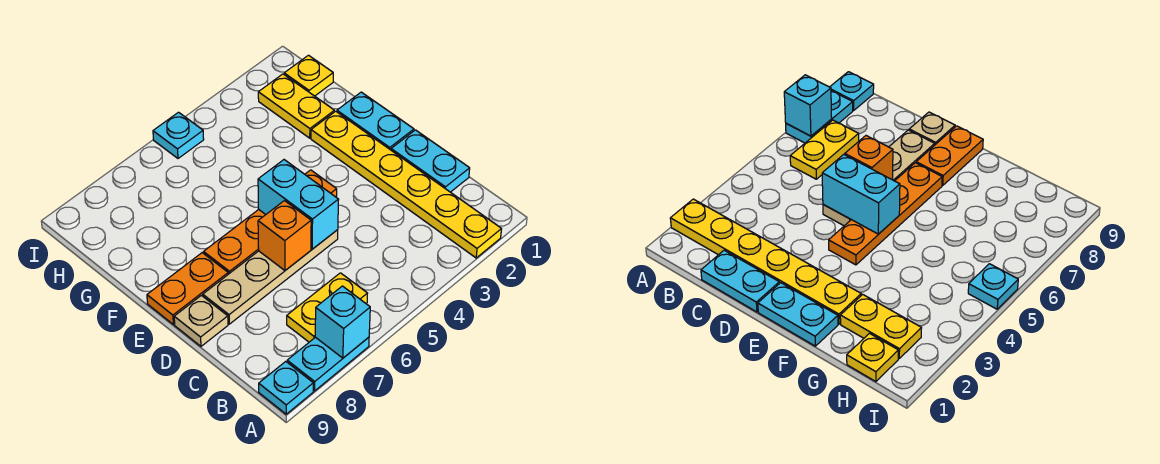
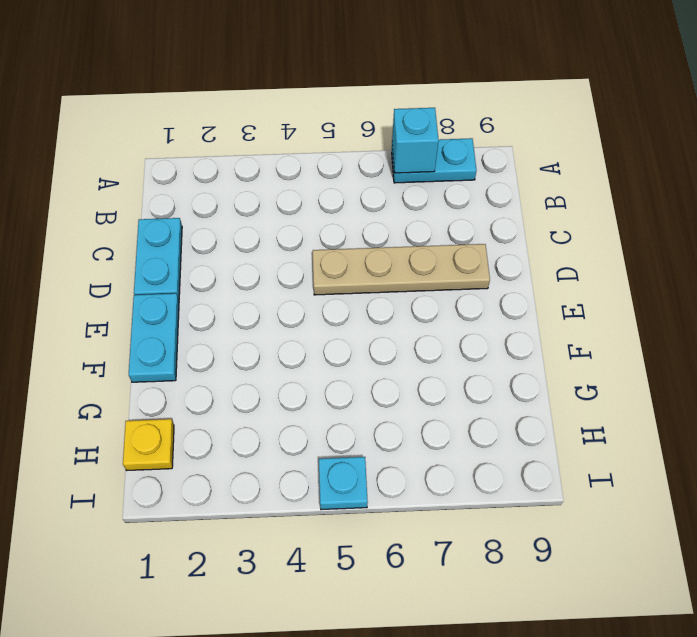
none -> yellow plate A2:F2 level 1
none -> cyan plate A9 level 1
none -> yellow plate B6:B7 level 1

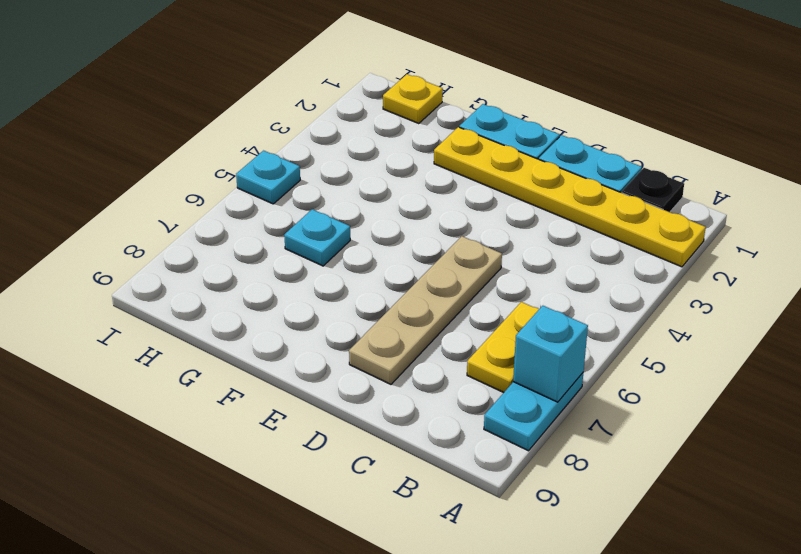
black plate B1 level 1 -> none
cyan plate G6 level 1 -> cyan plate A9 level 1
none -> tan plate D9 level 1
none -> orange plate E4:E7 level 1
none -> orange plate E8:E9 level 1

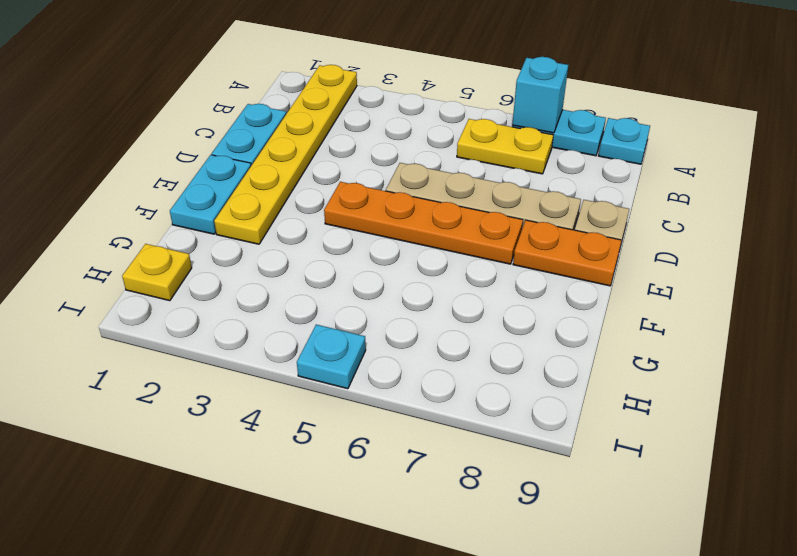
none -> yellow plate G2:H2 level 1
none -> cyan brick D5:E5 level 2
none -> orange brick D6 level 2

